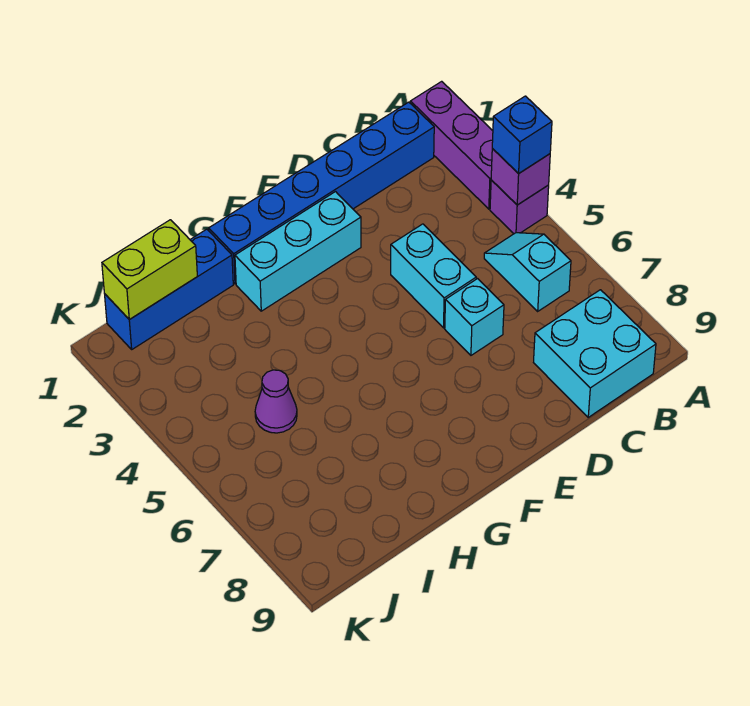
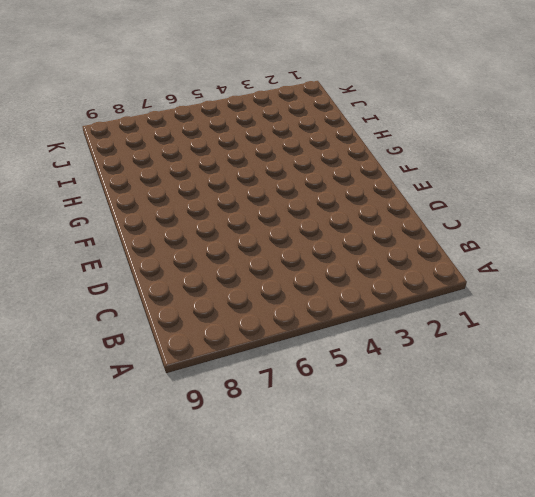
none -> purple brick A1:A3 level 1
none -> purple brick A4 level 1
none -> blue brick B1:G1 level 1

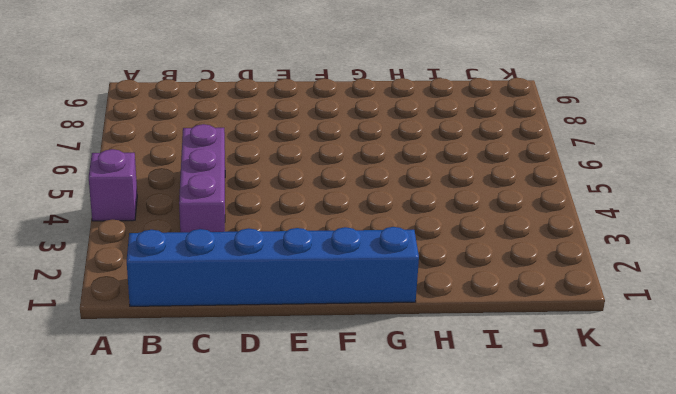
purple brick C3:C5 level 1 -> purple brick A1:A3 level 1
none -> cyan slope B5:B6 level 1 top 6
none -> cyan brick B8:C9 level 1
none -> cyan brick D4:D5 level 1

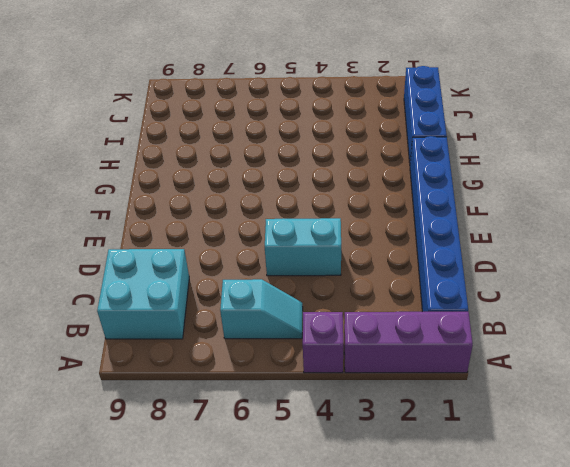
none -> cyan brick D6 level 1
none -> cyan brick E2:G2 level 1
none -> purple cone I5 level 1

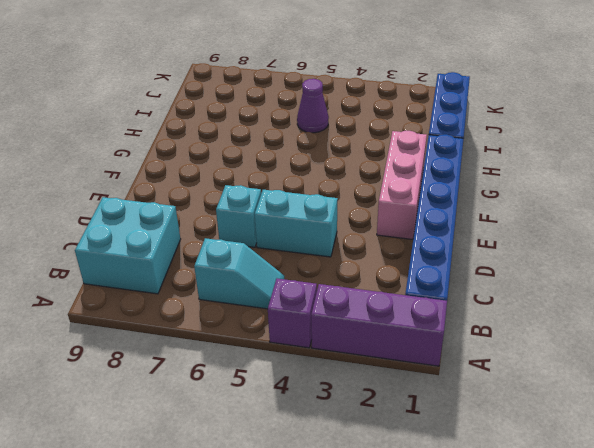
pink brick E2:G2 level 1 -> cyan brick E2:G2 level 1
none -> purple brick A4 level 2
none -> lime brick I1:J1 level 2
none -> blue brick A4 level 3

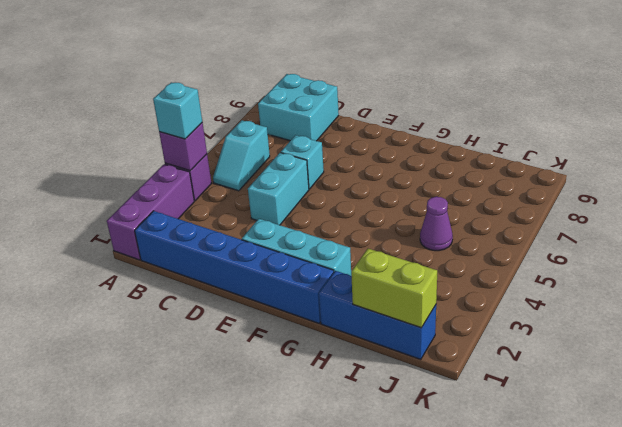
cyan brick A4 level 3 -> blue brick A4 level 3

